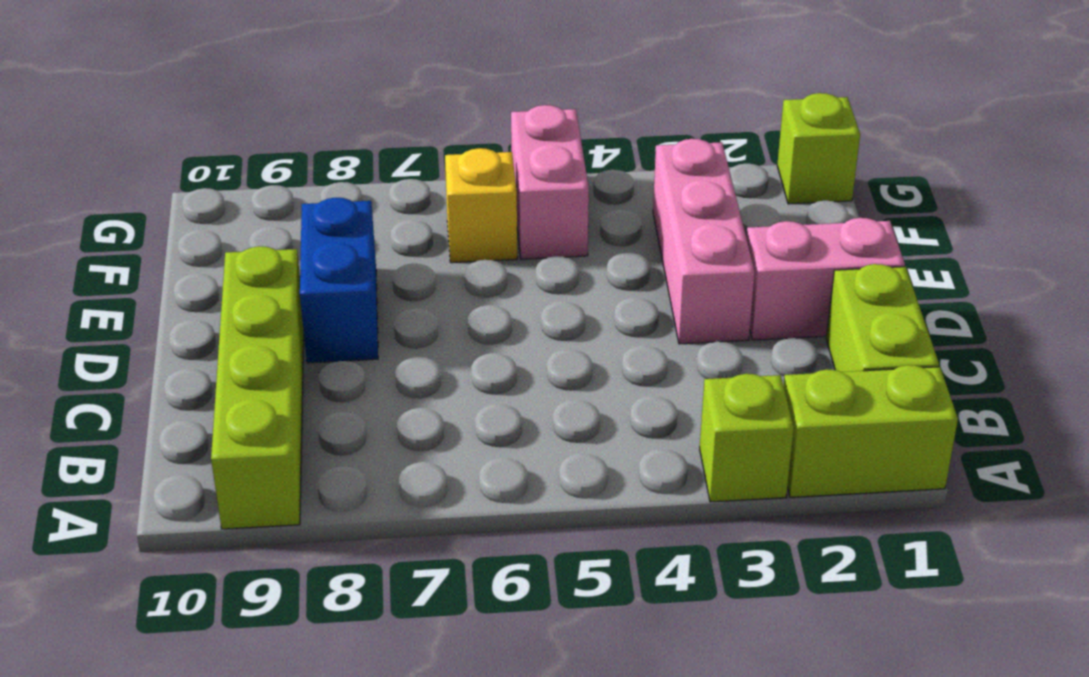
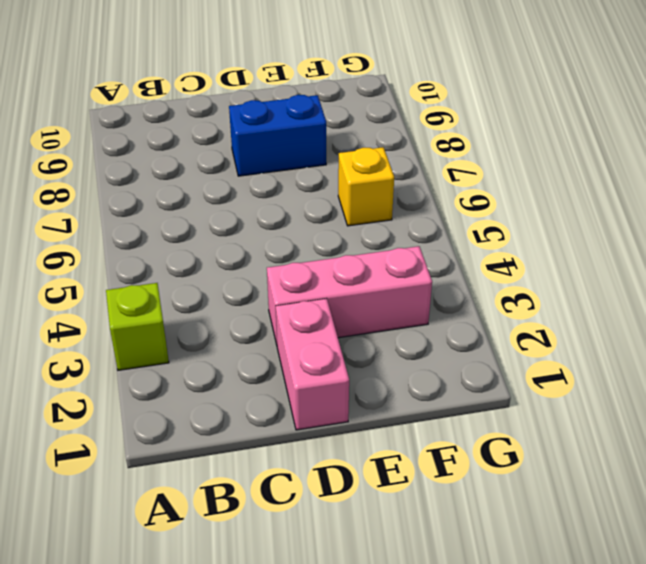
none -> lime brick A1:A2 level 1
none -> lime brick A9:D9 level 1

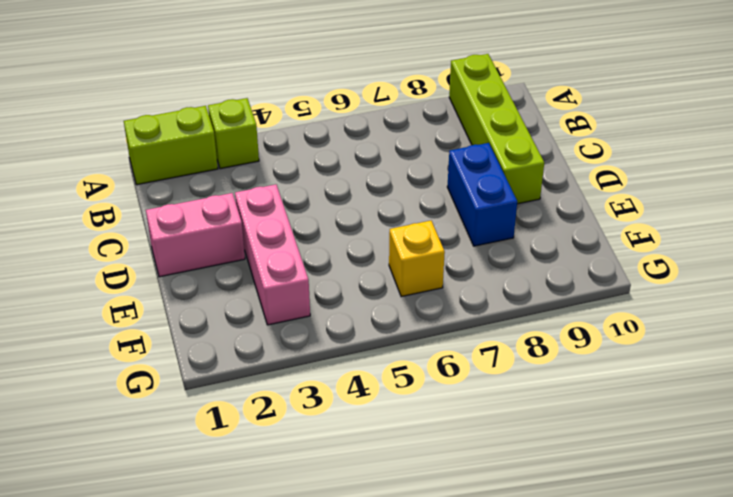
none -> lime brick B1:C1 level 1
none -> pink brick F5:G5 level 1

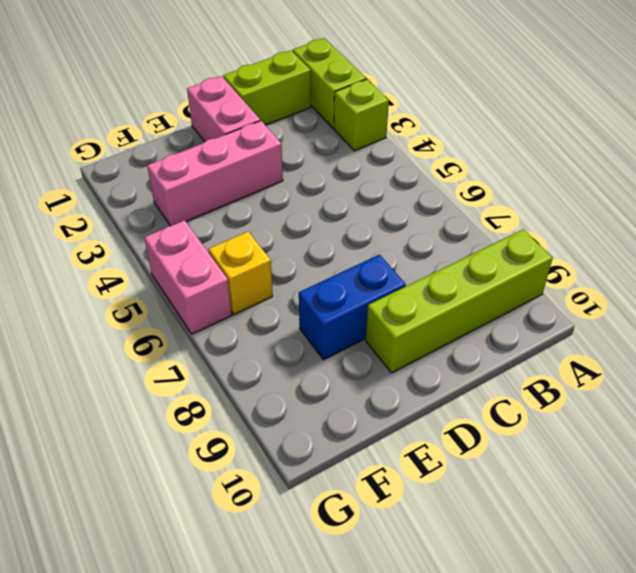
pink brick G5:G6 level 1 -> pink brick F5:G5 level 1
none -> lime brick G1 level 1

